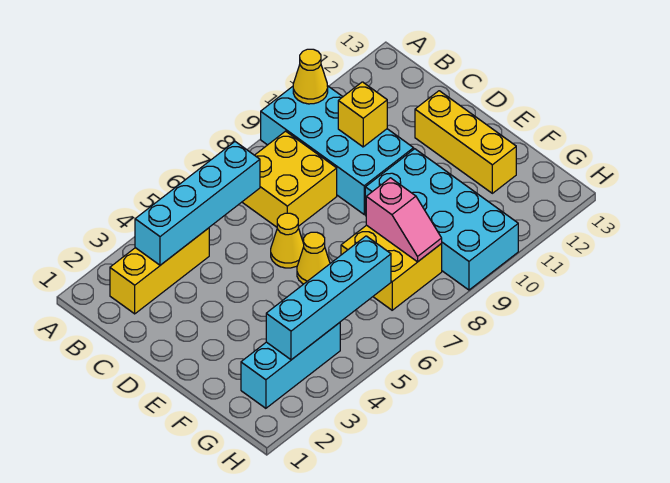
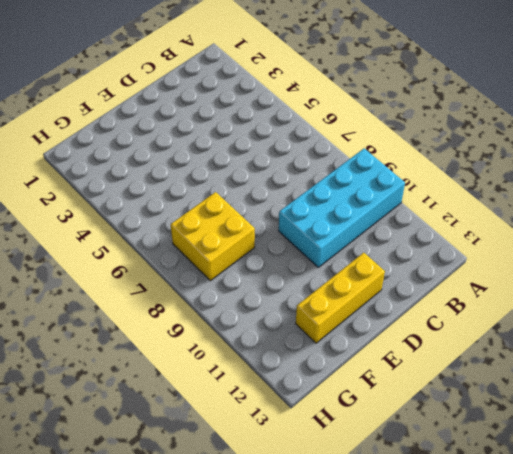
none -> yellow brick B2:B4 level 1
none -> yellow brick B7:C8 level 1
none -> yellow cone D6 level 1

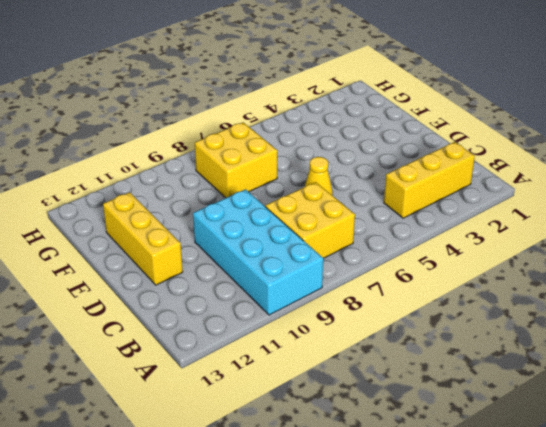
none -> yellow cone E6 level 1
none -> cyan brick E9:H10 level 1
none -> cyan brick G2:G4 level 1

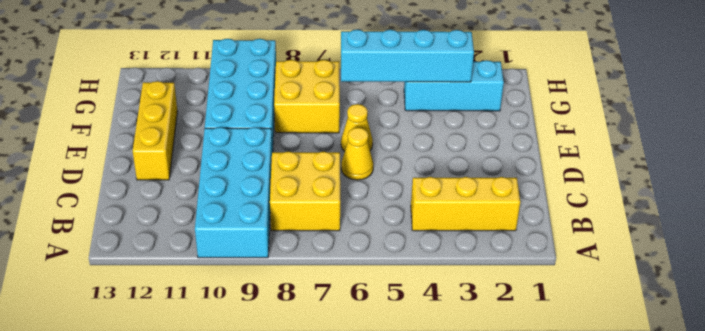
none -> yellow cone A10 level 2
none -> cyan brick B3:B6 level 2
none -> yellow brick C10 level 2

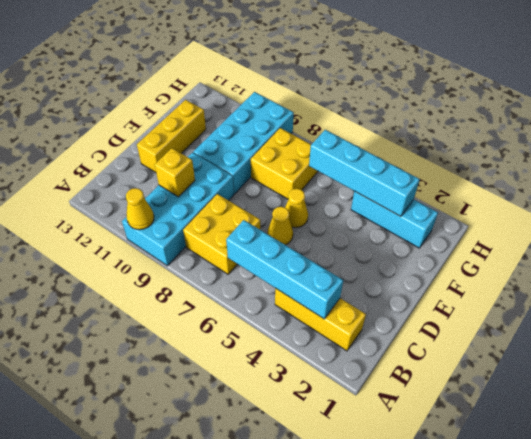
none -> pink slope F8:G8 level 2 top F

